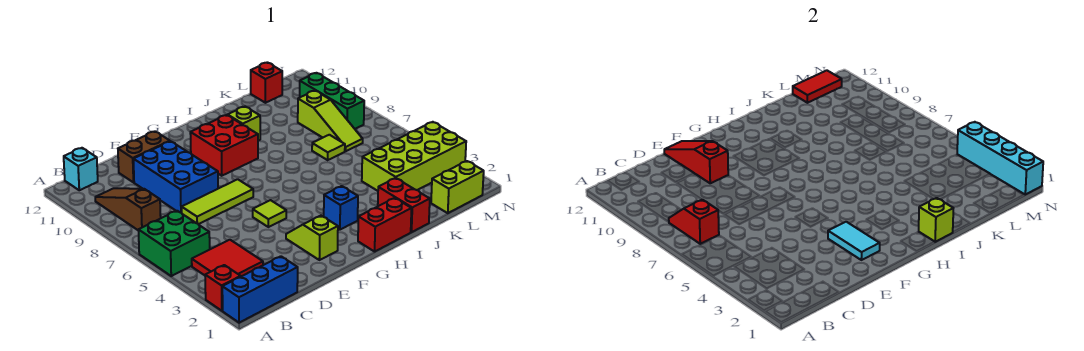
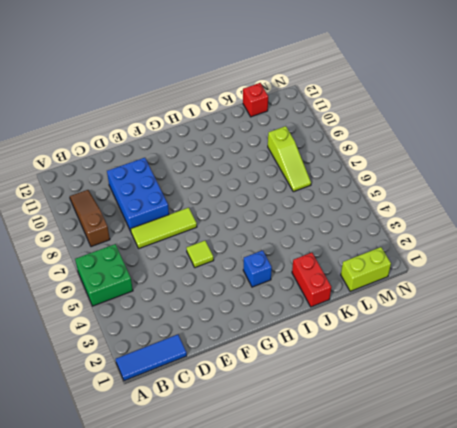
blue tile A1:C1 level 1 -> blue brick A1:C1 level 1
none -> red brick A2 level 1
none -> red tile B3:C4 level 1
none -> cyan brick B12 level 1

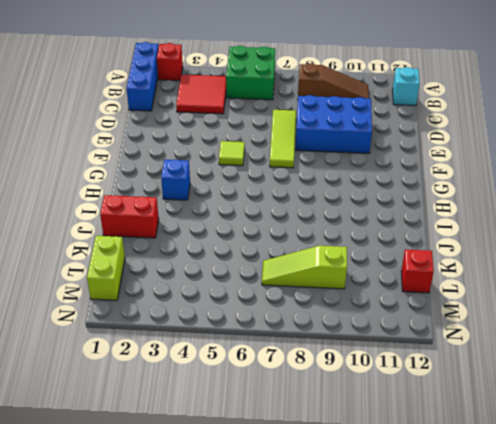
none -> brown brick D11:E11 level 1
none -> lime slope F2:F3 level 1 top 2
none -> red brick G9:H10 level 1

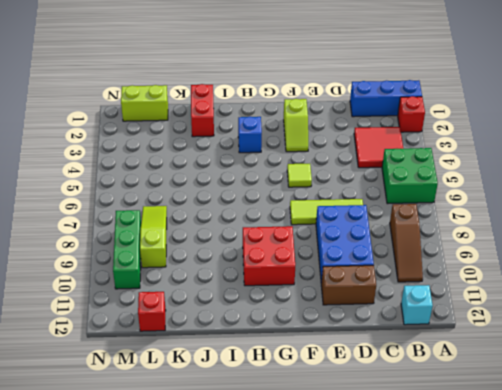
none -> red brick H1:I1 level 1
none -> lime brick I10 level 1
none -> lime brick K3:N4 level 1

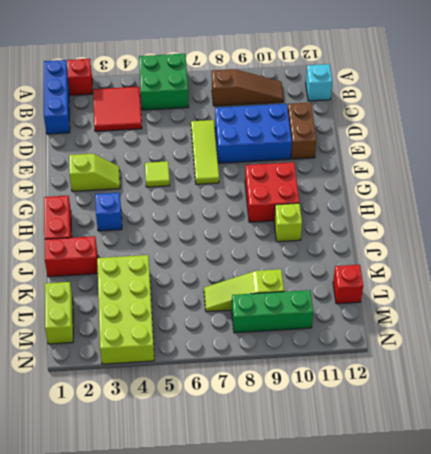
none -> lime tile K7 level 1
none -> red slope B7:B8 level 2 top 7
none -> red slope E10:E12 level 2 top 10

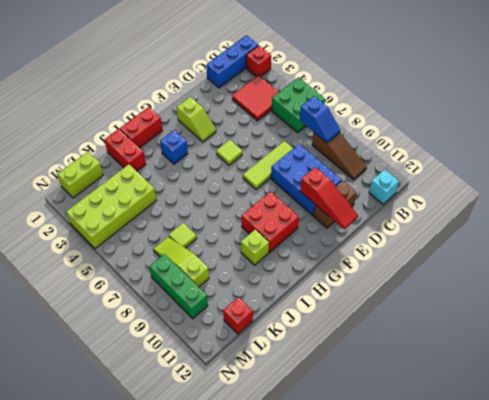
blue slope B7:B8 level 2 top 7 -> red slope B7:B8 level 2 top 7
none -> cyan tile F2:F3 level 2
none -> lime brick I1 level 2
none -> red tile L12:M12 level 2

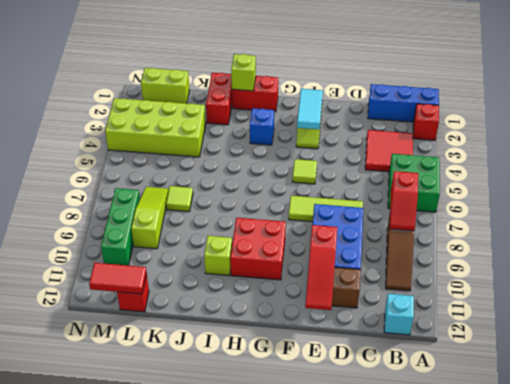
none -> cyan brick N1:N4 level 2

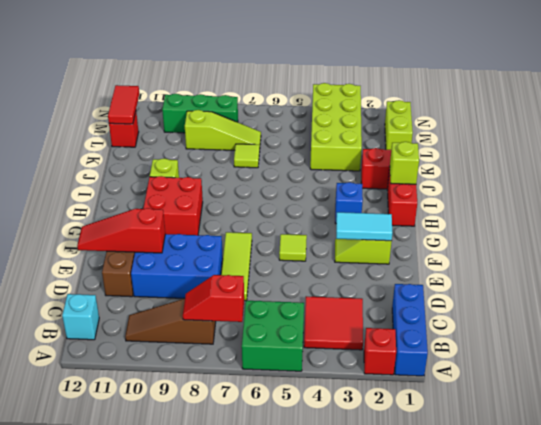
none -> cyan brick N1:N4 level 2

